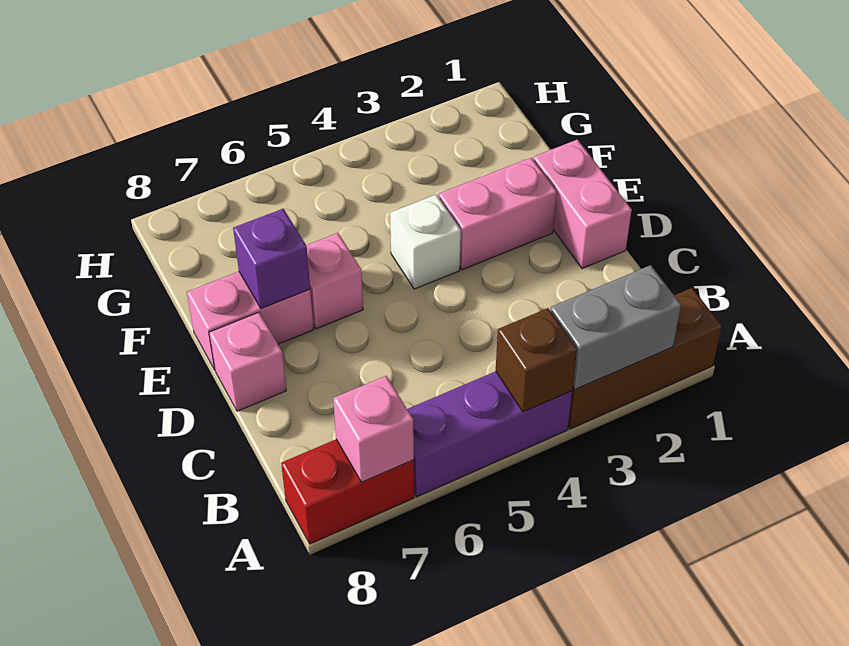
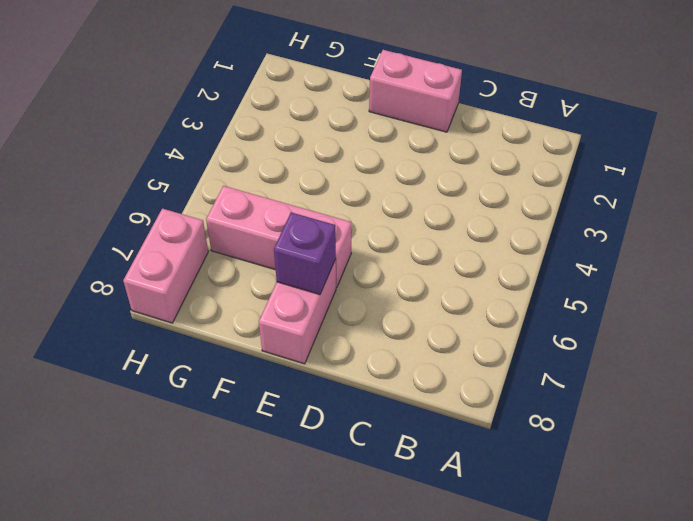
pink brick E6:G6 level 1 -> pink brick E6 level 1
pink brick H7:H8 level 1 -> pink brick E2:E3 level 1
none -> brown brick A1:A3 level 1
none -> purple brick A4:A6 level 1
none -> red brick A7:A8 level 1

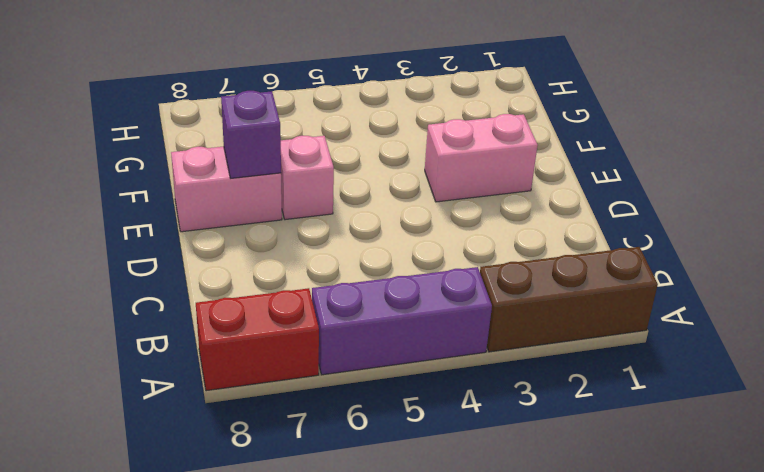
none -> pink brick D1:E1 level 1
none -> pink brick D8 level 1
none -> white brick E4 level 1

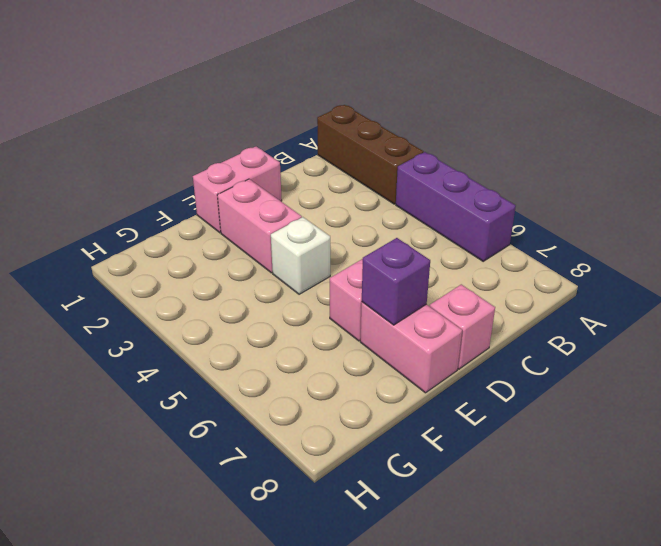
none -> red brick A7:A8 level 1
none -> grey brick A2:A3 level 2
none -> brown brick A4 level 2

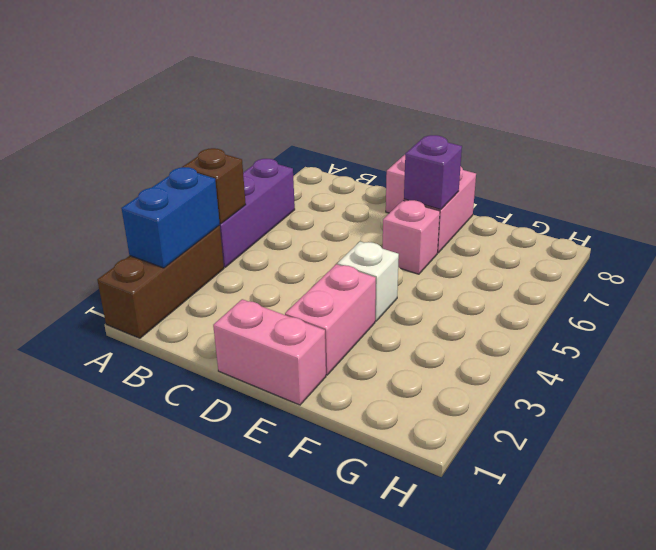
blue brick A2:A3 level 2 -> grey brick A2:A3 level 2
none -> red brick A7:A8 level 1
none -> pink brick A7 level 2

